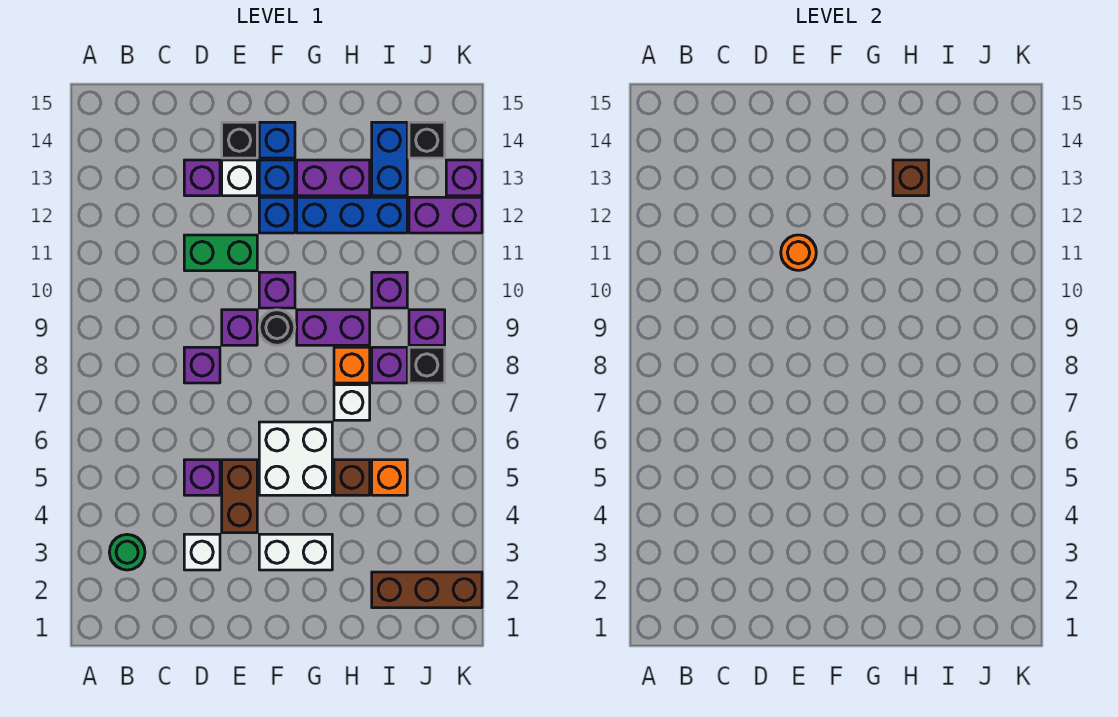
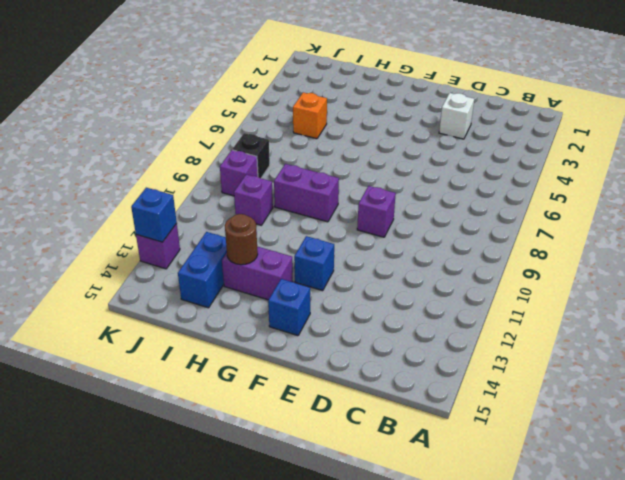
brown round brick H13 level 2 -> brown brick H13 level 2
blue brick K13 level 2 -> blue brick F13 level 1
none -> green round brick B3 level 1
none -> purple brick D5 level 1
none -> purple brick D8 level 1
none -> green brick D11:E11 level 1

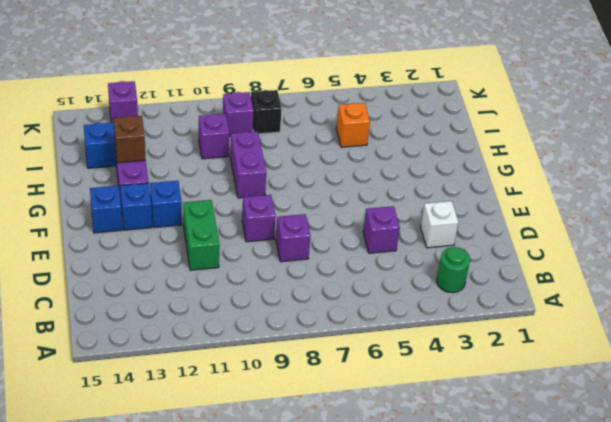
none -> purple brick D13 level 1
none -> brown brick E4:E5 level 1
none -> white brick E13 level 1
none -> black brick E14 level 1

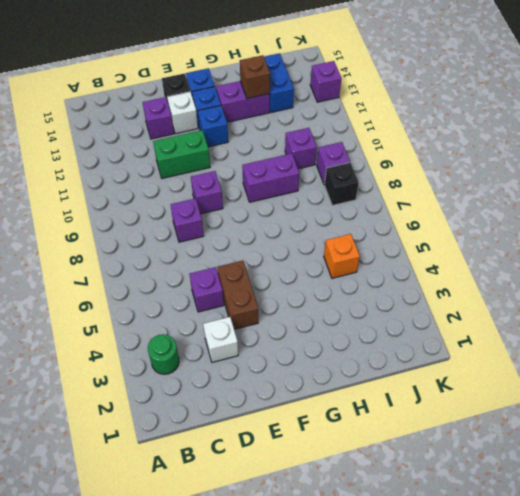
none -> white brick F3:G3 level 1
none -> white brick F5:G6 level 1
none -> black round brick F9 level 1
none -> purple brick F10 level 1

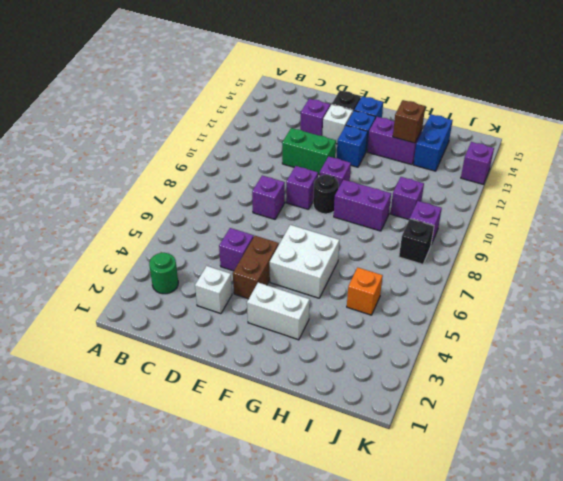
none -> blue brick G12:I12 level 1
none -> brown brick H5 level 1
none -> white brick H7 level 1
none -> orange brick H8 level 1

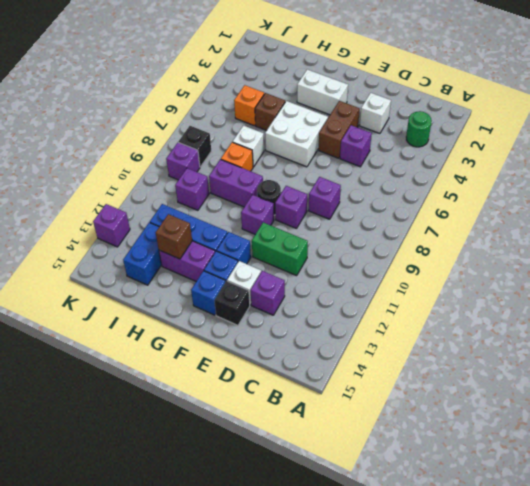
none -> brown brick I2:K2 level 1
none -> purple brick I8 level 1
none -> purple brick J12:K12 level 1
none -> black brick J14 level 1

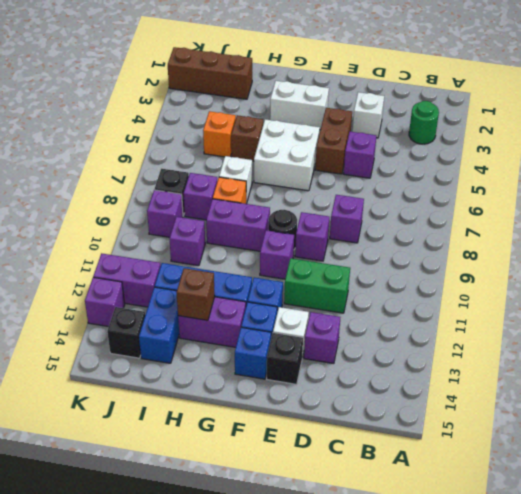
none -> orange round brick E11 level 2

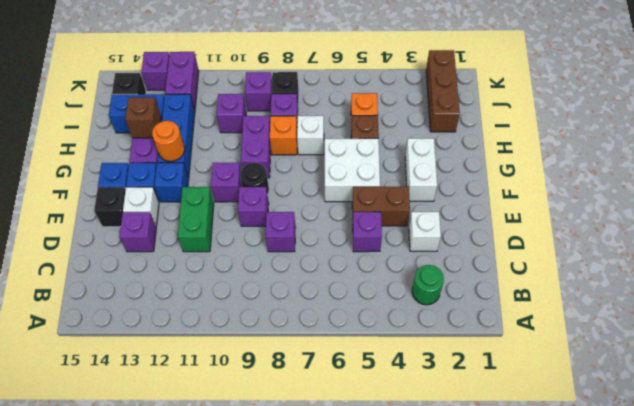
orange round brick G12 level 2 -> orange round brick E11 level 2

